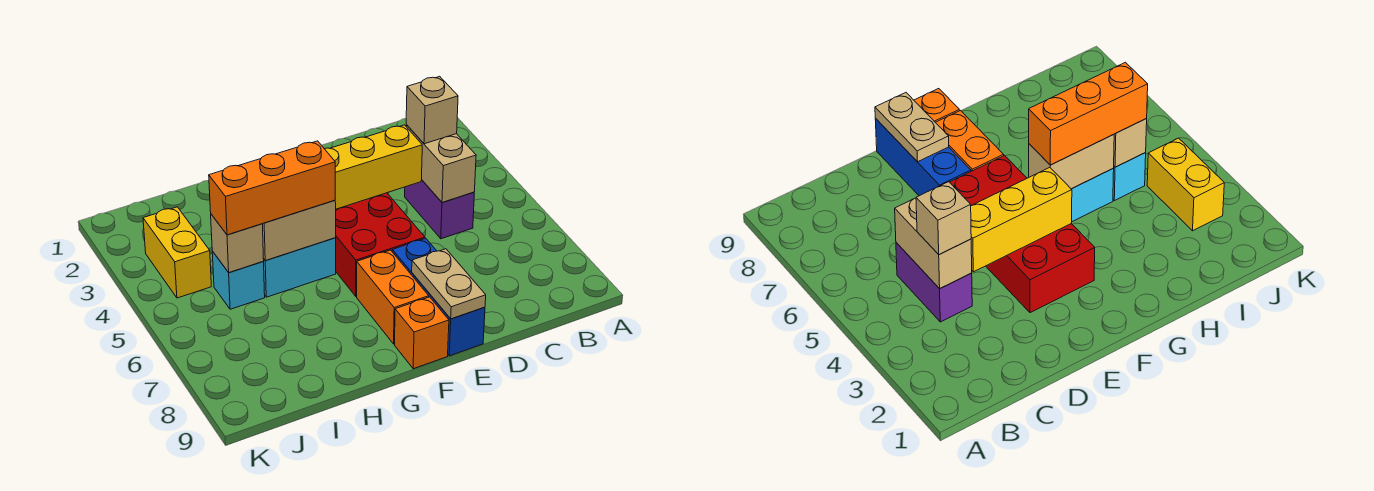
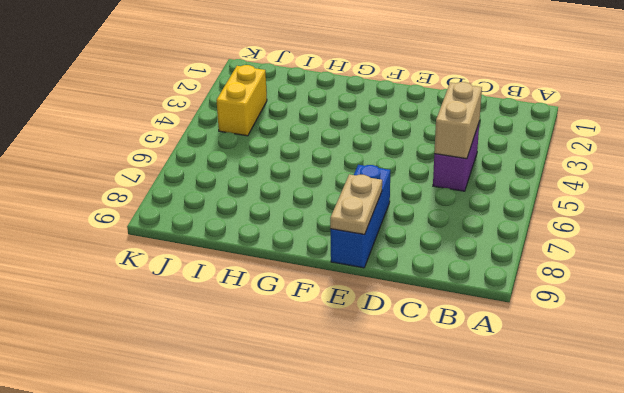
none -> red brick E3:F6 level 1
none -> orange brick F7:F8 level 1
none -> orange brick F9 level 1

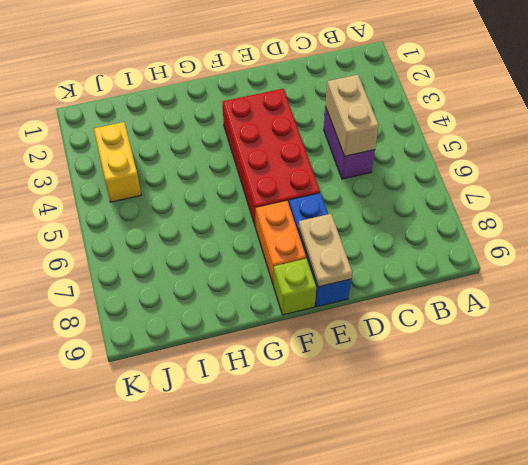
lime brick F9 level 1 -> orange brick F9 level 1
none -> cyan brick G5:H5 level 1
none -> cyan brick I5 level 1
none -> yellow brick D4:F4 level 2

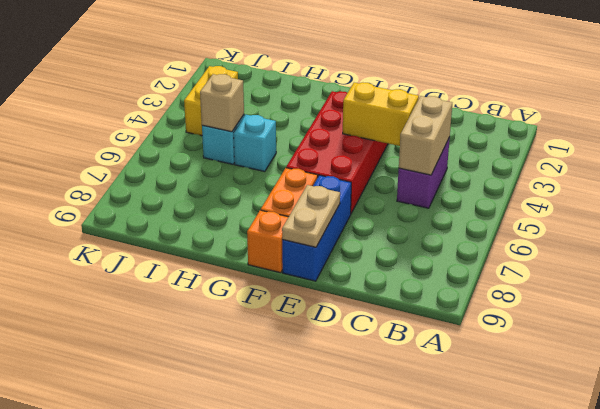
yellow brick D4:E4 level 2 -> yellow brick D4:F4 level 2
cyan brick H5 level 1 -> cyan brick G5:H5 level 1
none -> tan brick G5:H5 level 2
none -> tan brick C4 level 3
none -> orange brick G5:I5 level 3

